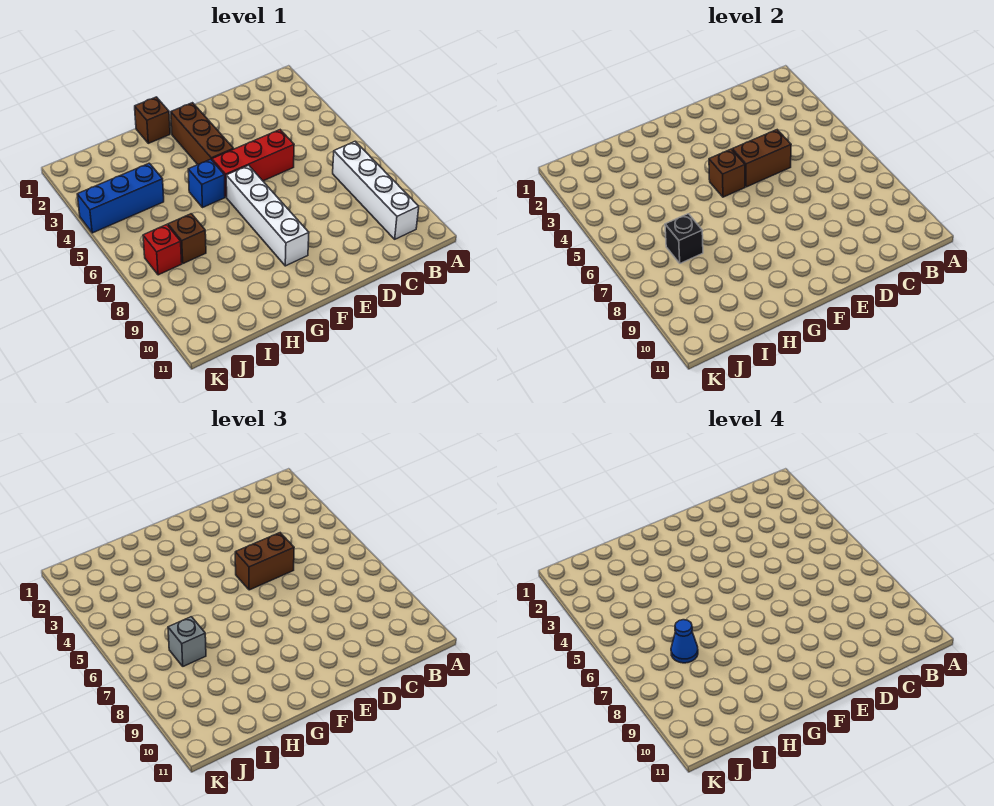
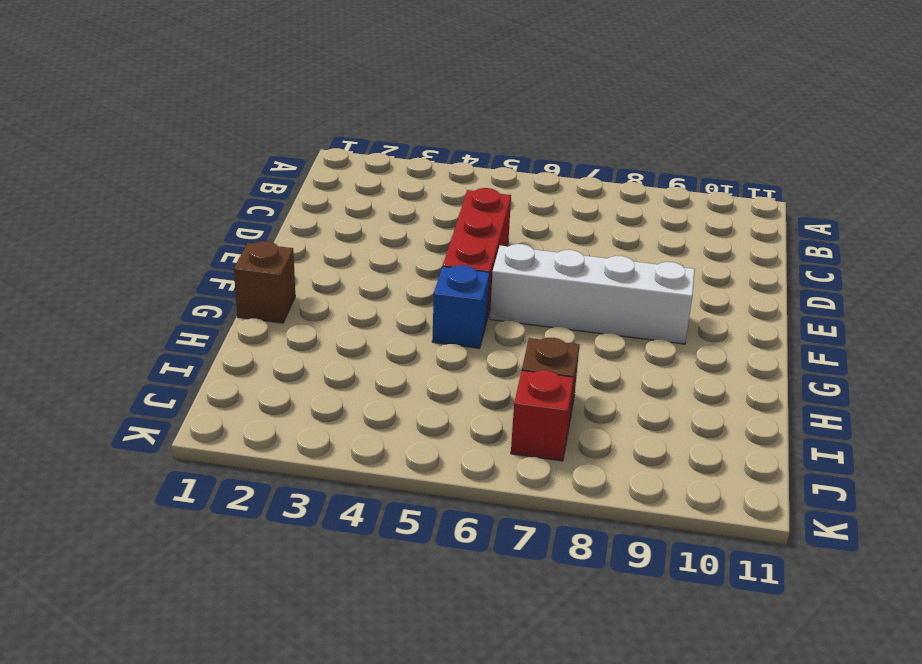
none -> white brick B7:B10 level 1
none -> brown brick F2:F4 level 1
none -> blue brick I4:K4 level 1

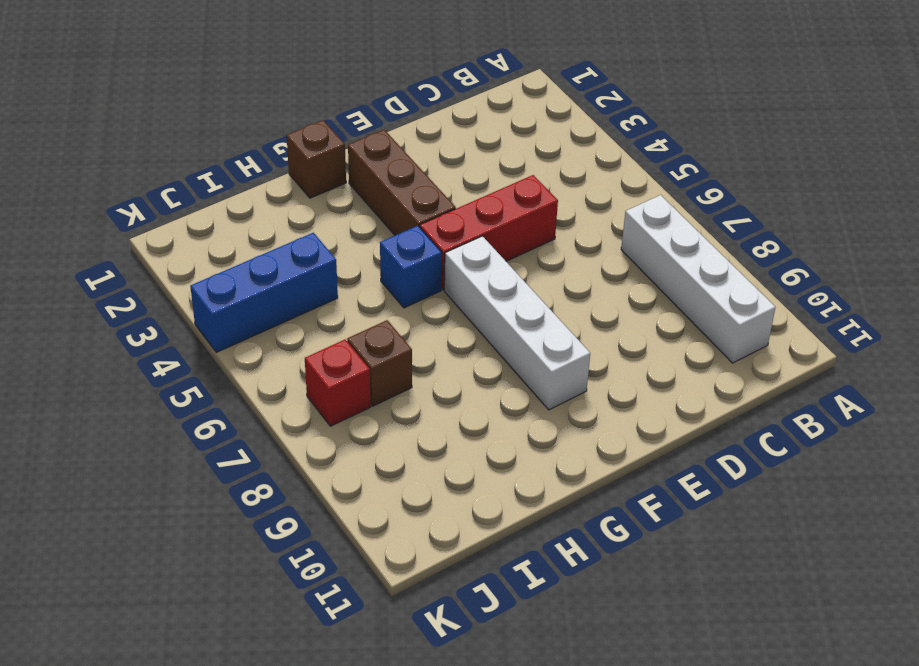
none -> brown brick D5:E5 level 2
none -> brown brick F5 level 2
none -> black brick I7 level 2

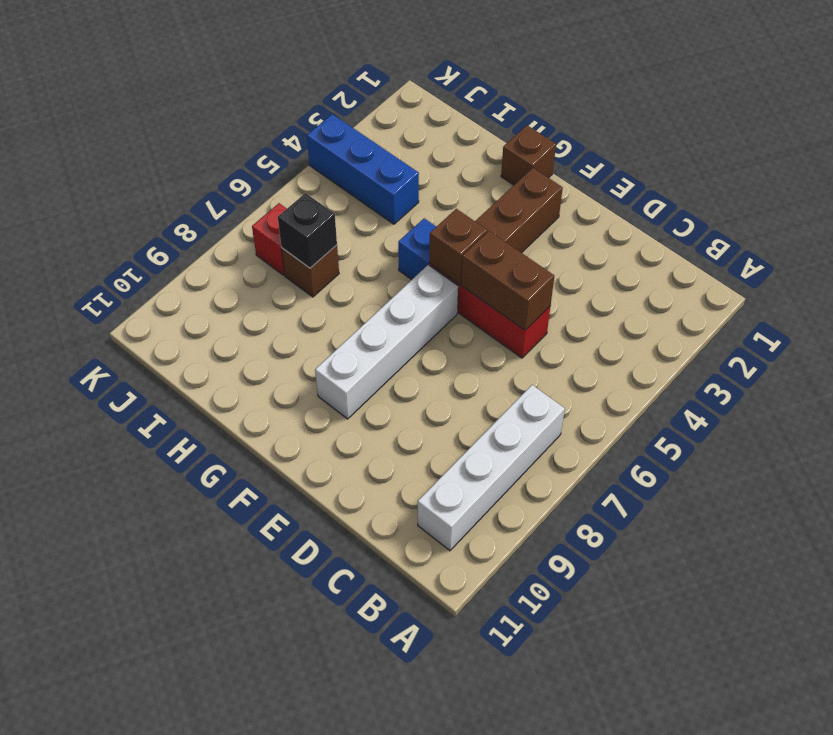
none -> brown brick D5:E5 level 3
none -> grey brick I7 level 3
none -> blue cone I7 level 4

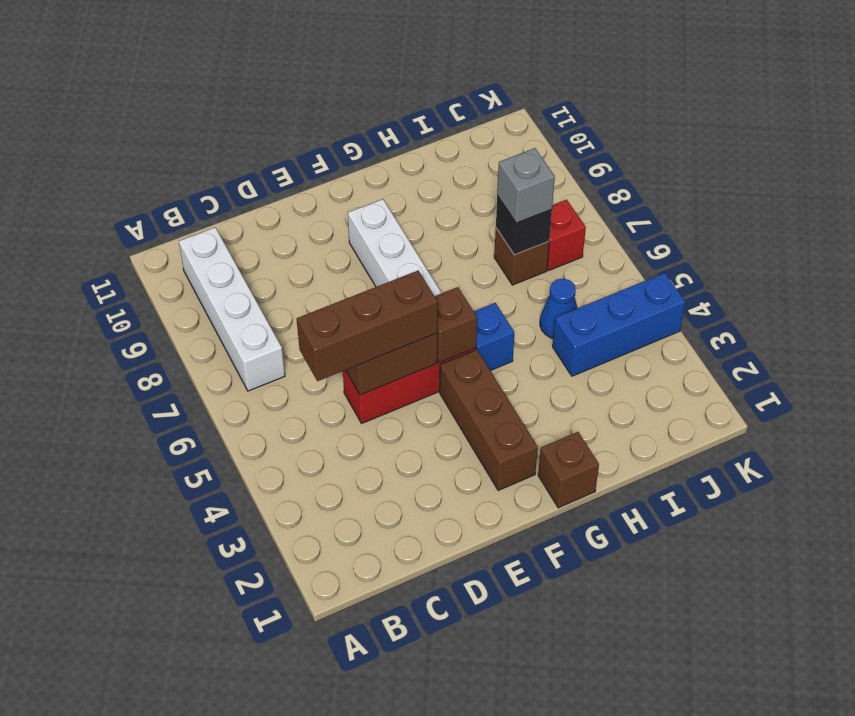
brown brick C5:E5 level 3 -> brown brick D5:E5 level 3
blue cone I5 level 1 -> blue cone I7 level 4

